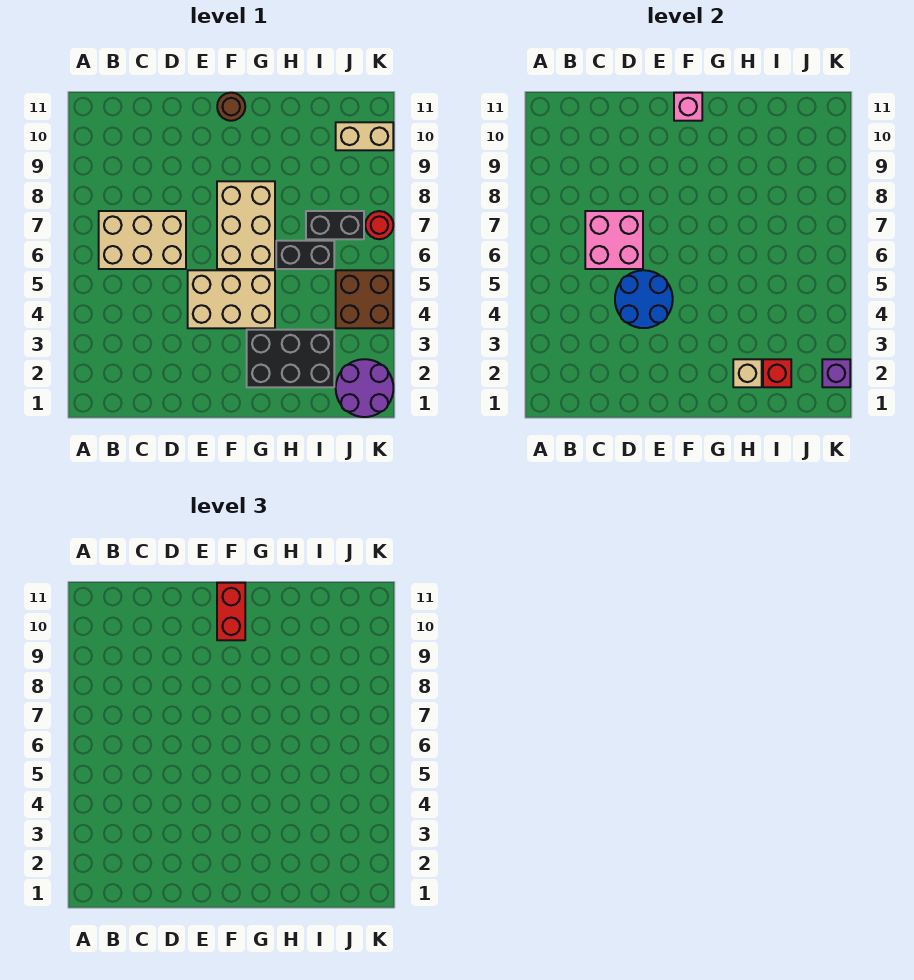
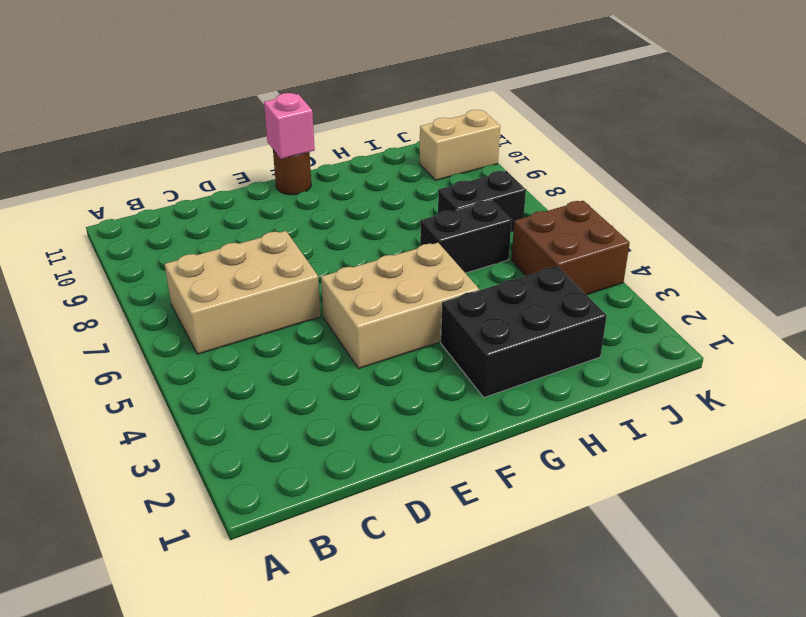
none -> tan brick F6:G8 level 1
none -> purple round brick J1:K2 level 1
none -> red round brick K7 level 1

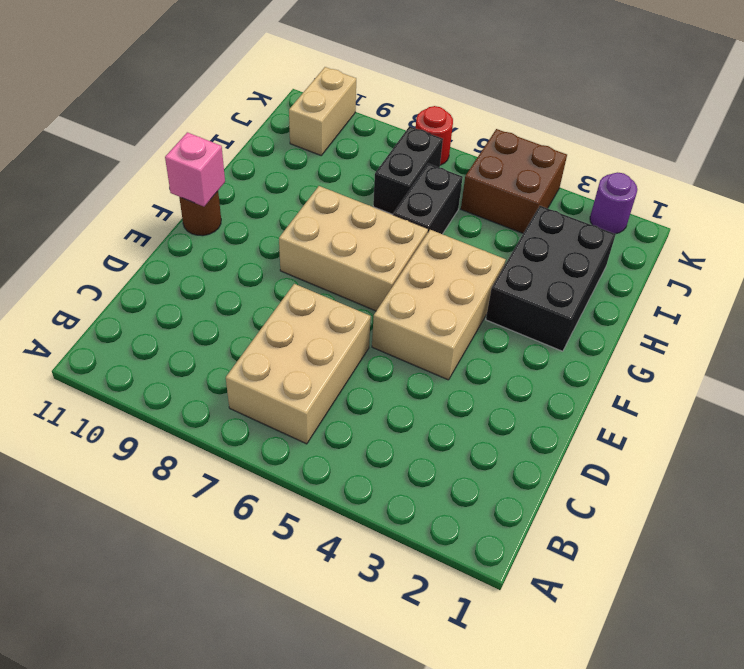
purple round brick K2 level 1 -> purple round brick J1:K2 level 1
none -> pink brick C6:D7 level 2
none -> blue round brick D4:E5 level 2
none -> tan brick H2 level 2

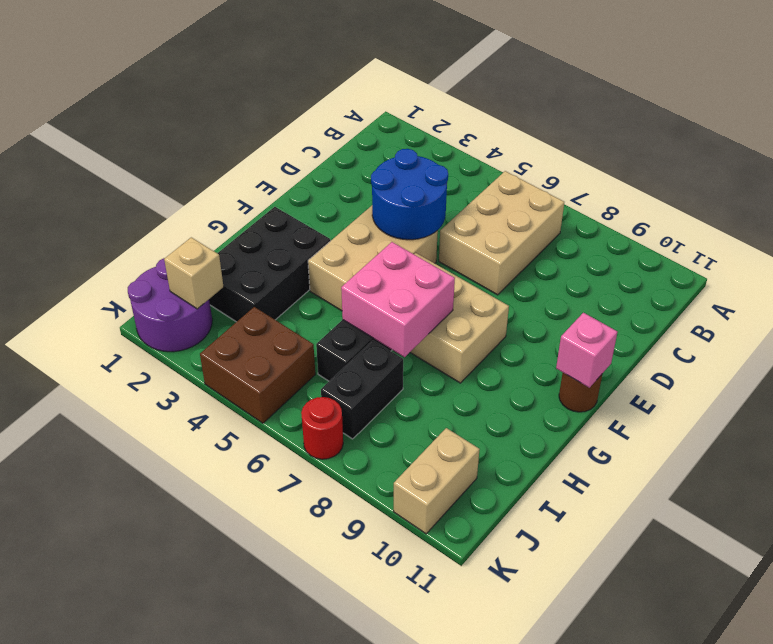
pink brick G6:H7 level 2 -> pink brick C6:D7 level 2
tan brick J2 level 2 -> tan brick H2 level 2
none -> red brick I2 level 2
none -> purple brick K2 level 2
none -> red brick F10:F11 level 3

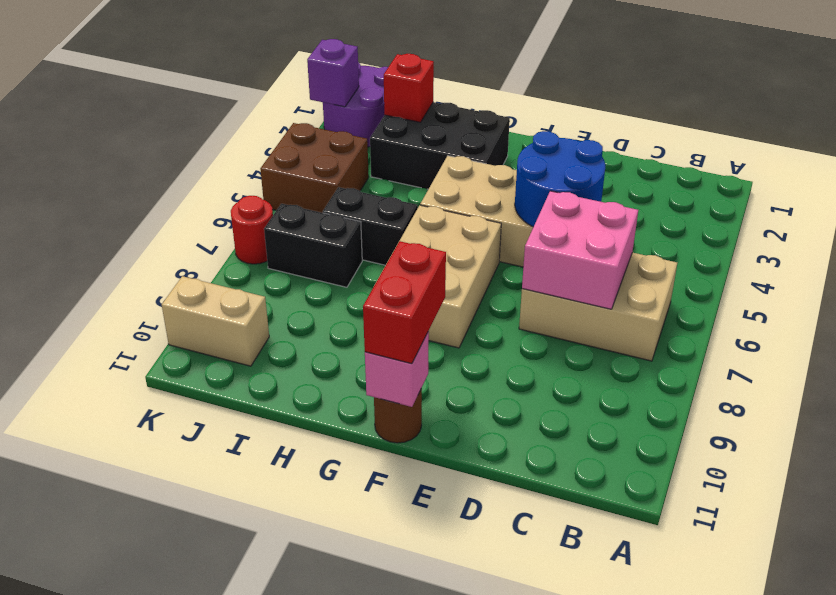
none -> tan brick H2 level 2

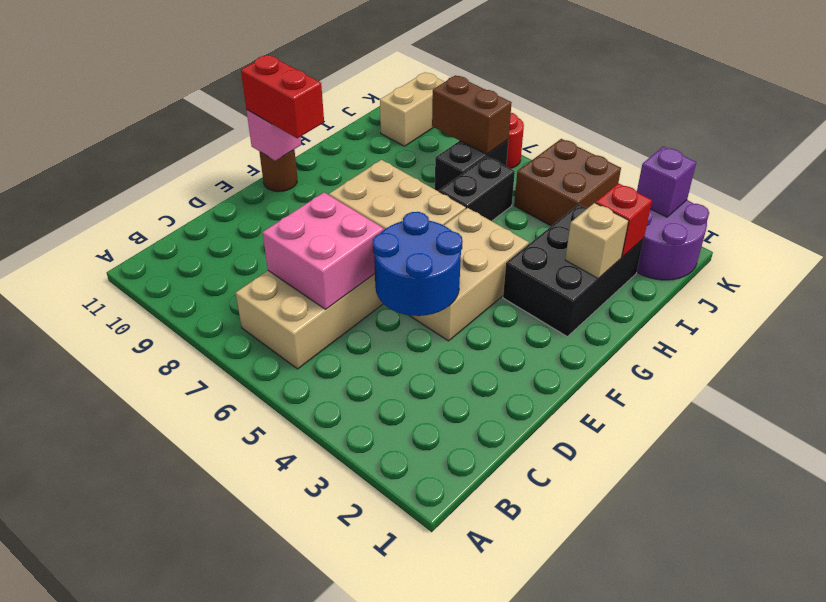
brown brick J7:J8 level 2 -> none

